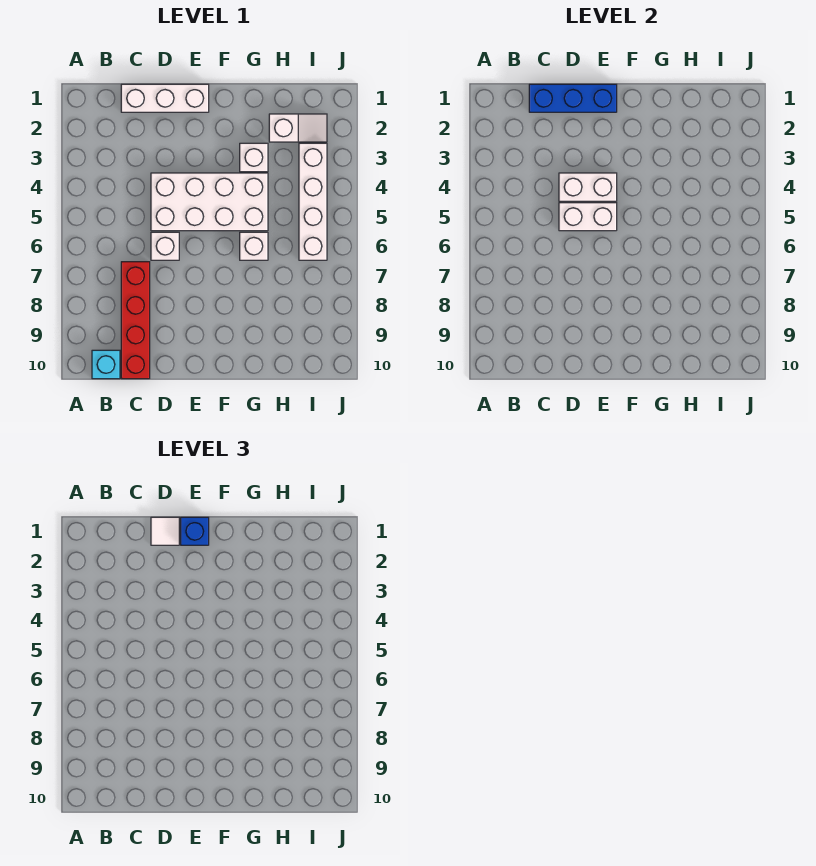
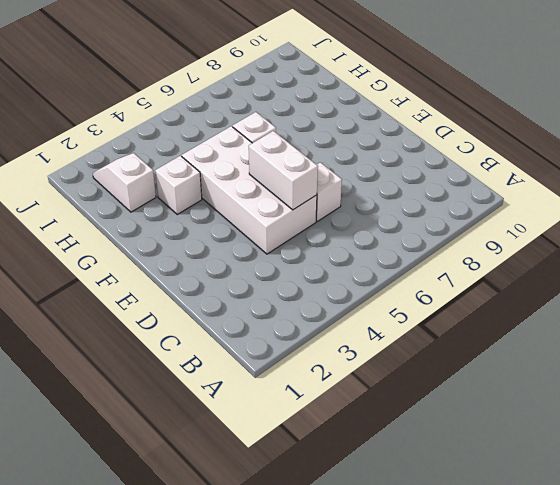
none -> cyan brick B10 level 1
none -> white brick C1:E1 level 1
none -> red brick C7:C10 level 1

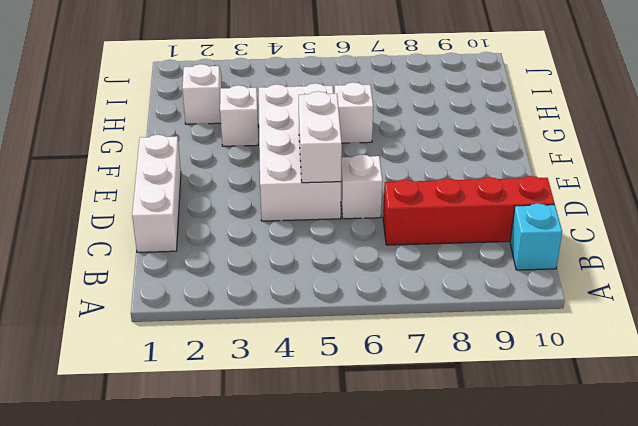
none -> white brick I3:I6 level 1
none -> blue brick C1:E1 level 2
none -> white brick D4:E4 level 2

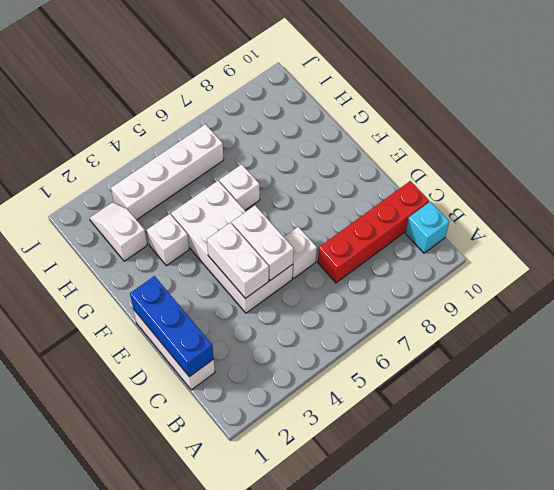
none -> white tile D1 level 3
none -> blue brick E1 level 3

